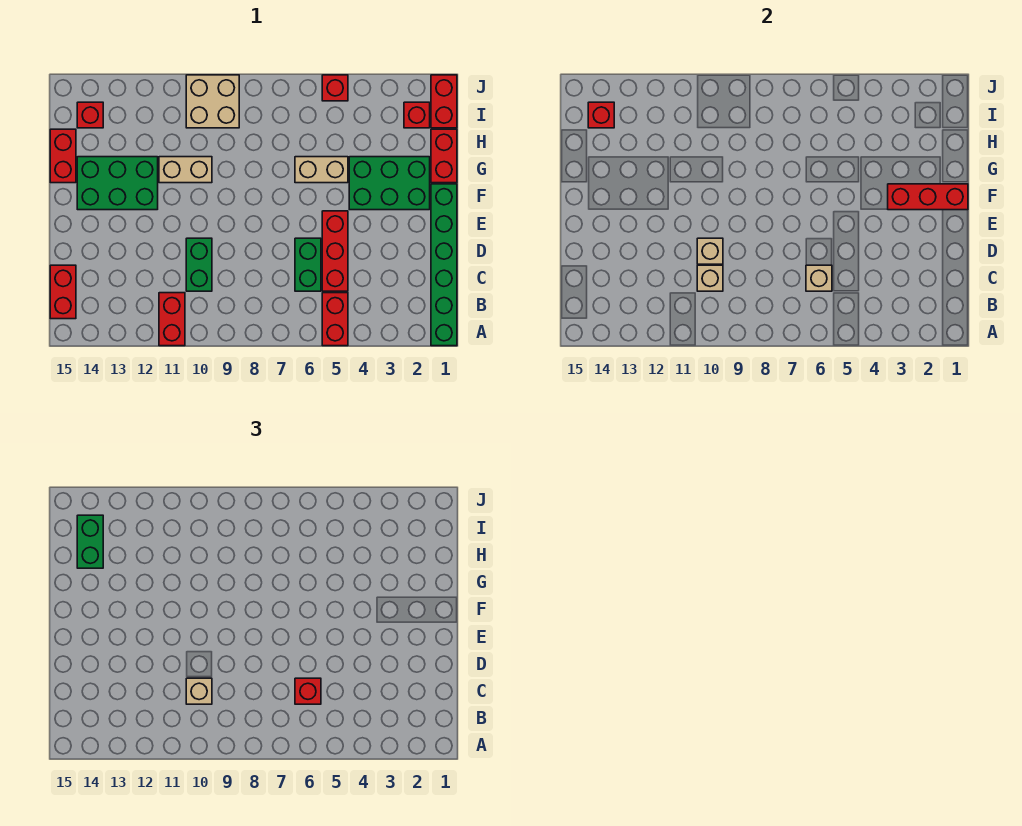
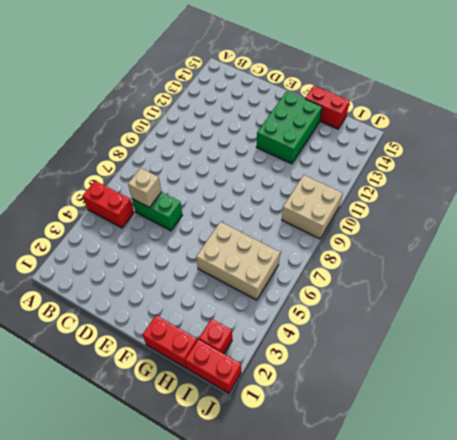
tan brick G5:I6 level 1 -> tan brick G5:G6 level 1
none -> green brick A1:F1 level 1
none -> red brick A11:B11 level 1
none -> red brick B15:C15 level 1

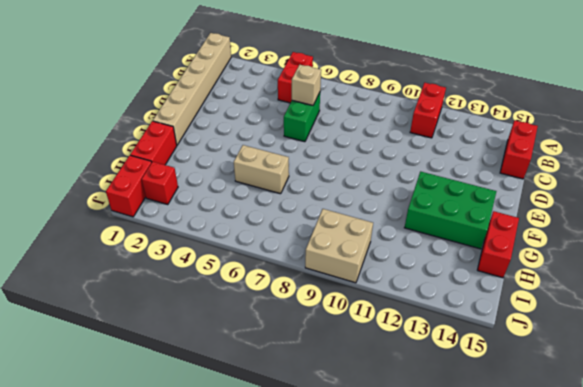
tan brick A1:F1 level 1 -> green brick A1:F1 level 1
none -> red brick C5:E5 level 1
none -> green brick C10:D10 level 1
none -> green brick F2:G4 level 1

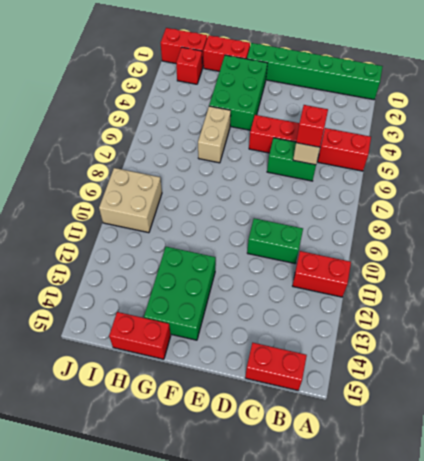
none -> tan brick G10:G11 level 1
none -> red brick I14 level 1
none -> red brick J5 level 1

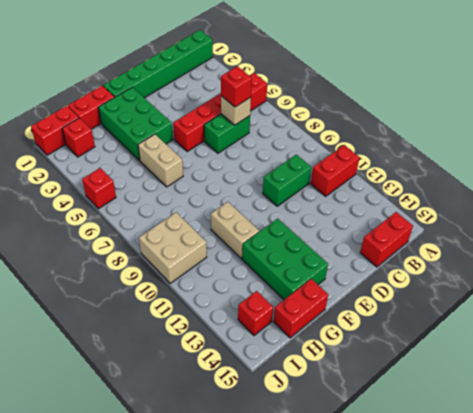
none -> tan brick C10 level 2
none -> tan brick D10 level 2
none -> red brick F1:F3 level 2

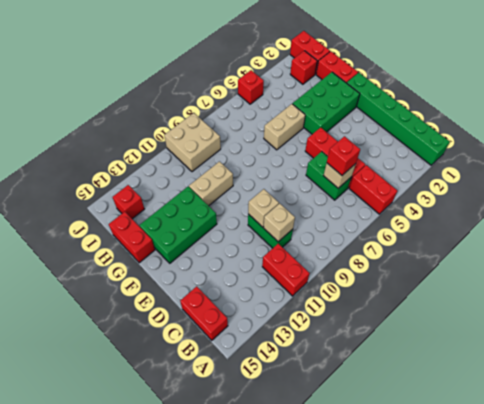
none -> red brick F1:F3 level 2
none -> red brick I14 level 2
none -> tan brick C10 level 3

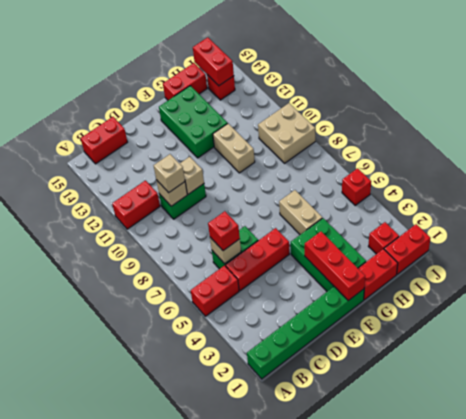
red brick I14:I15 level 2 -> red brick I14 level 2
none -> green brick H14:I14 level 3

